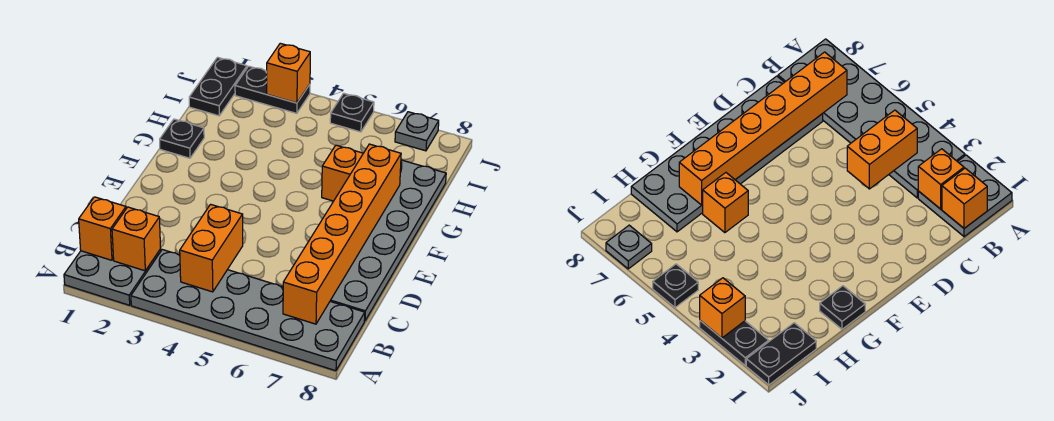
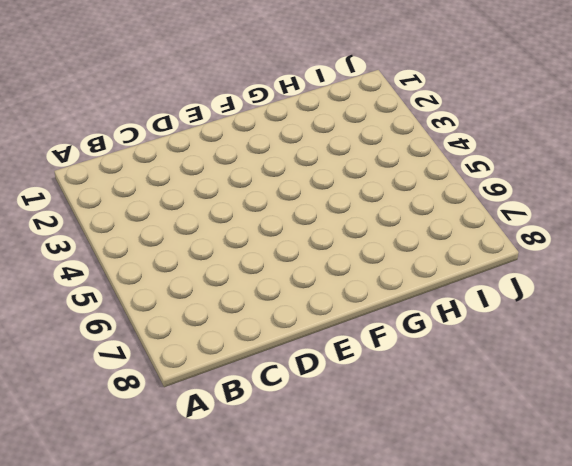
none -> grey plate A1:B2 level 1
none -> grey plate A3:B8 level 1
none -> grey plate C7:H8 level 1

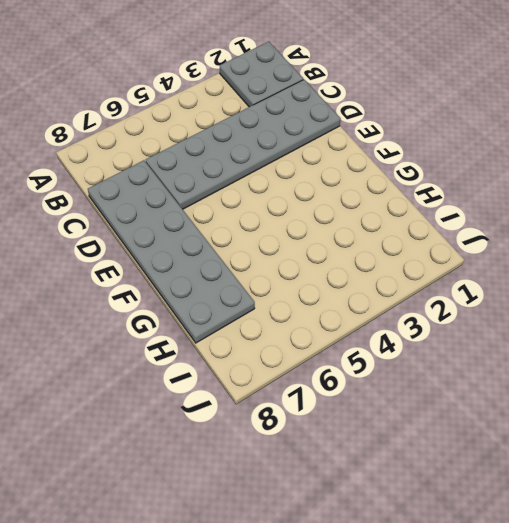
grey plate C1:D6 level 1 -> grey plate A3:B8 level 1
none -> black plate G1 level 1
none -> orange brick G6 level 1
none -> black plate I1:J1 level 1

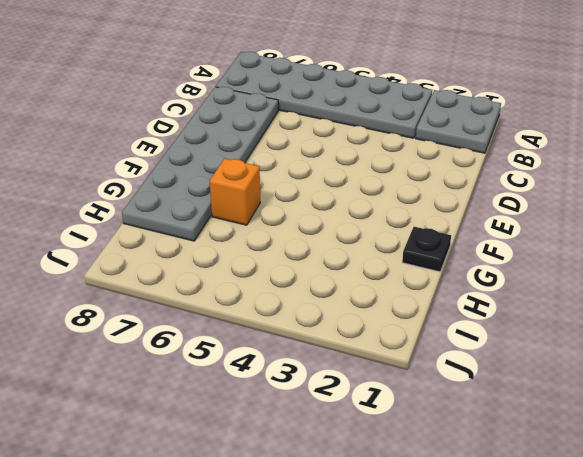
none -> black plate I1:J1 level 1
none -> black plate J2:J3 level 1
none -> black plate J5 level 1

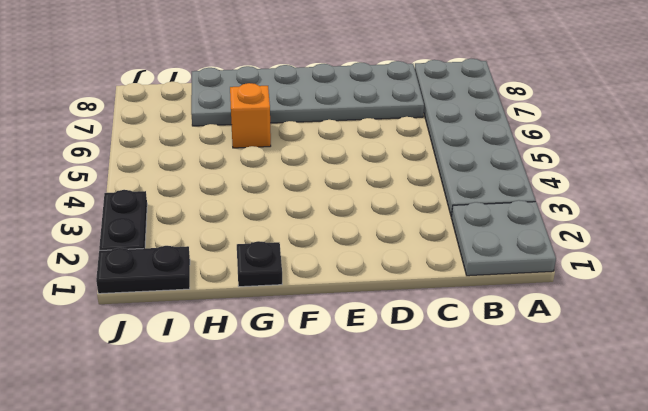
none -> black plate J5 level 1
none -> grey plate J7 level 1
none -> orange brick B1 level 2

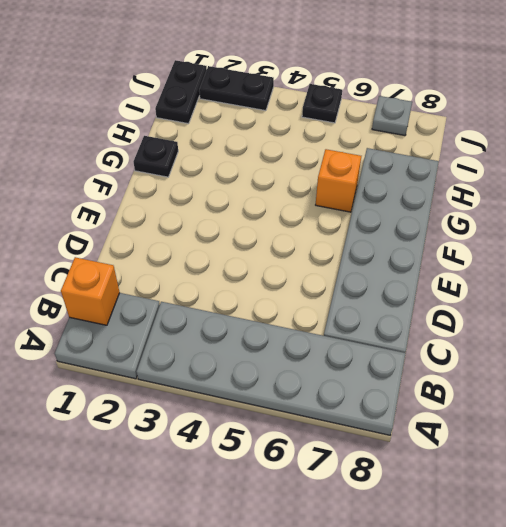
none -> orange brick B2 level 2
none -> orange brick B4:C4 level 2
none -> orange brick B7:G7 level 2

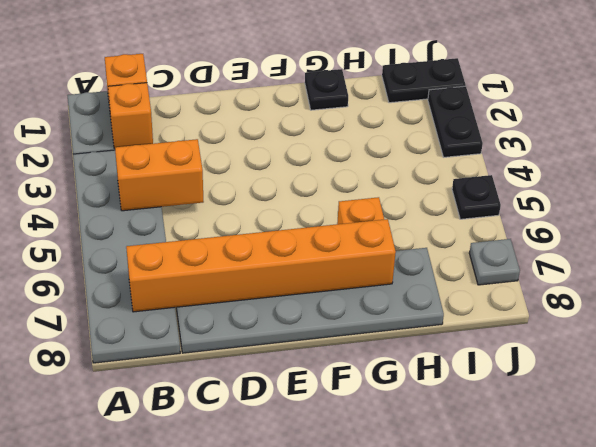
none -> orange brick J3 level 2

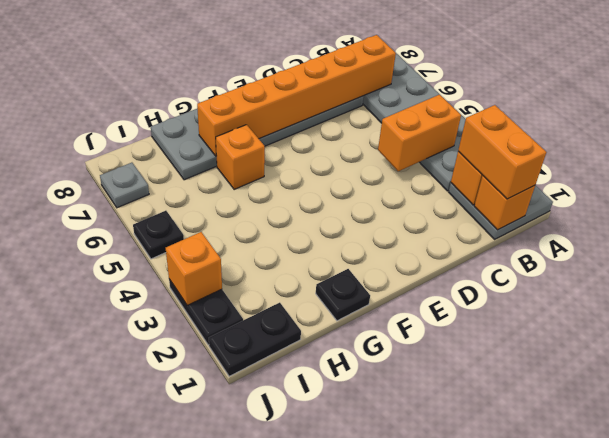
orange brick B1:B2 level 3 -> none

